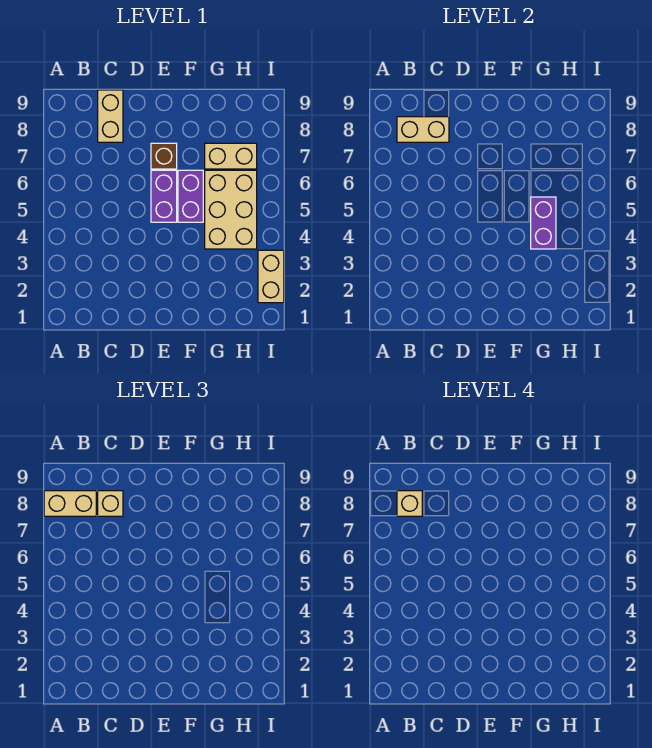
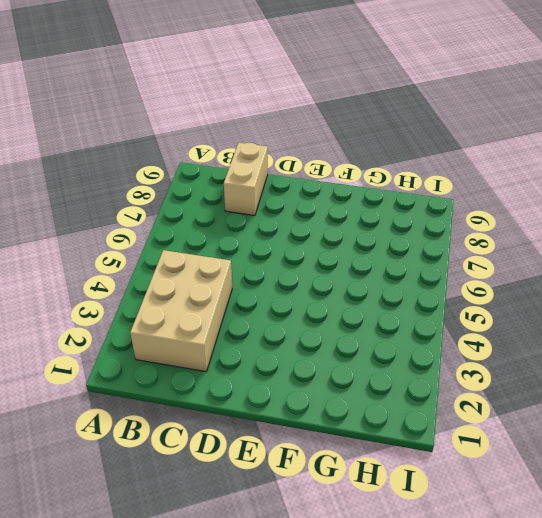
tan brick B2:C4 level 1 -> tan brick G4:H6 level 1
none -> purple brick E5:E6 level 1
none -> brown brick E7 level 1
none -> purple brick F5:F6 level 1

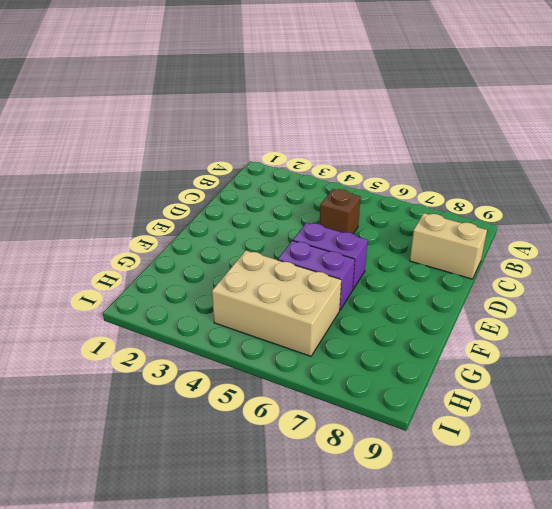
brown brick C5 level 1 -> brown brick E7 level 1
none -> tan brick G7:H7 level 1
none -> tan brick I2:I3 level 1
none -> tan brick B8:C8 level 2

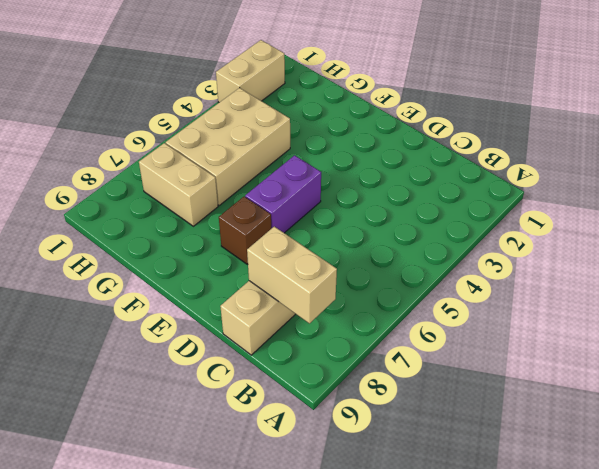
none -> purple brick F5:F6 level 1
none -> purple brick G4:G5 level 2
none -> tan brick A8:B8 level 3

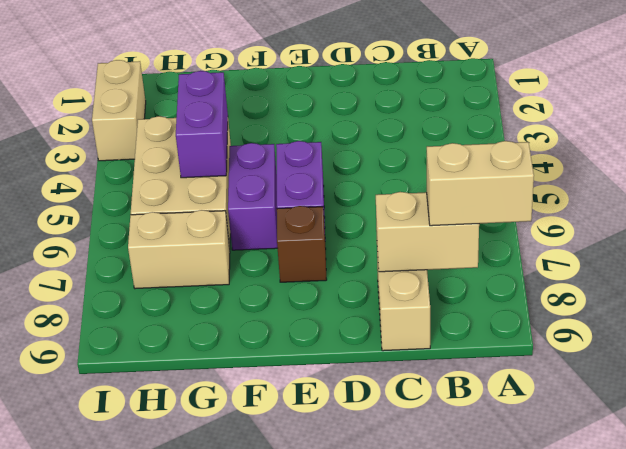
none -> tan brick C8 level 3
none -> tan brick B8 level 4

